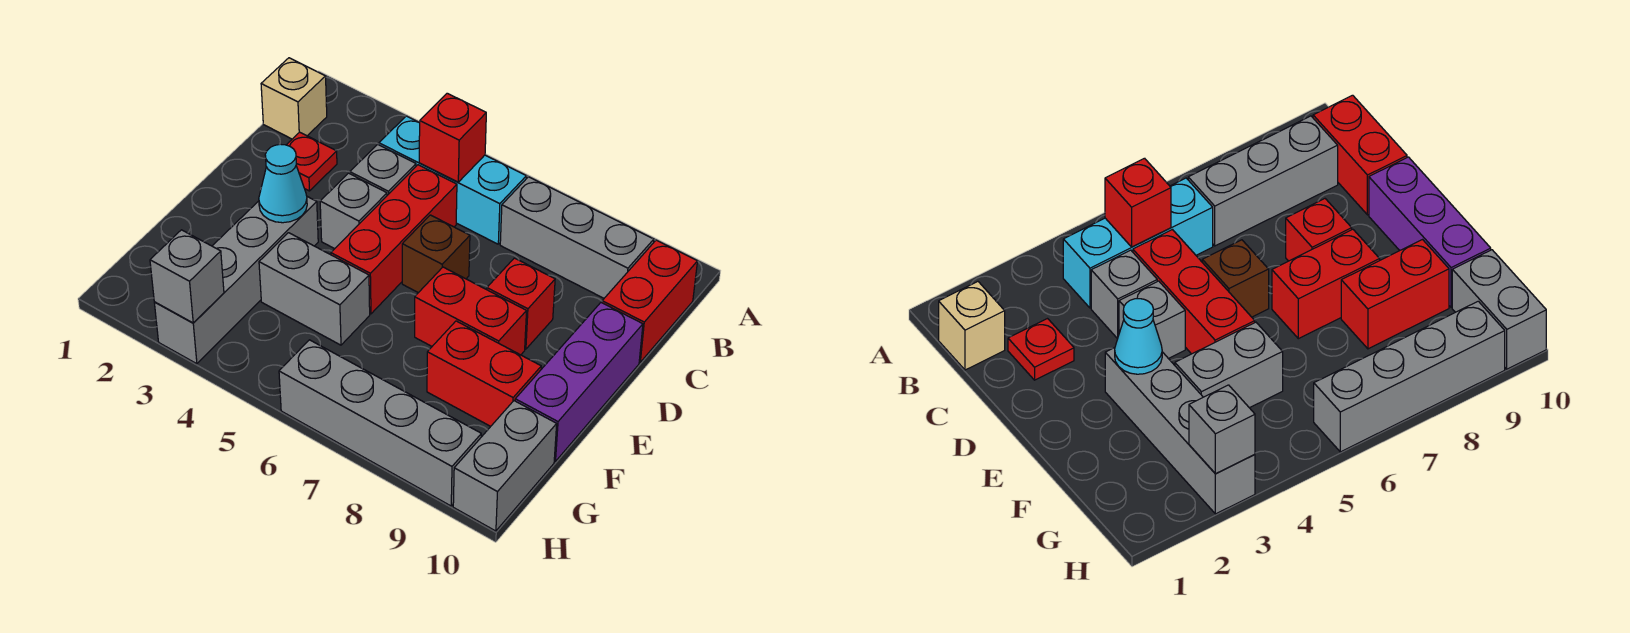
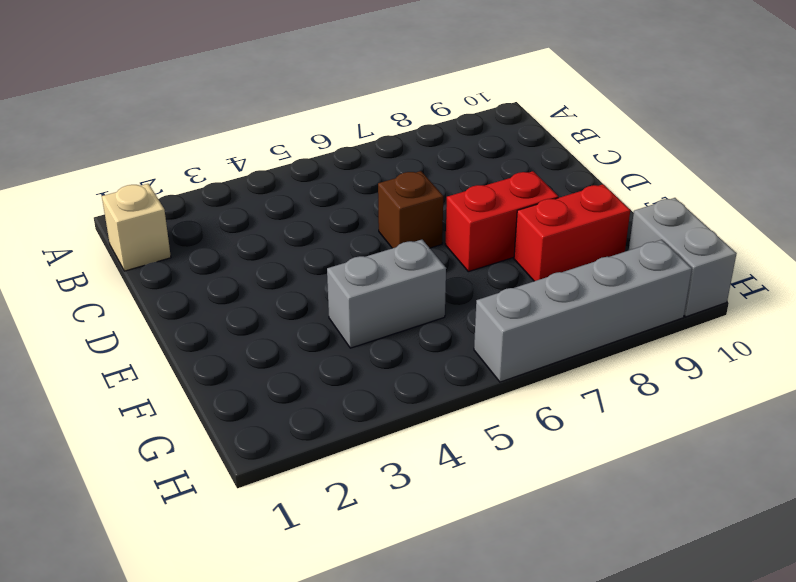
none -> cyan brick B4:B6 level 1
none -> grey brick B7:B9 level 1
none -> red brick B10:C10 level 1

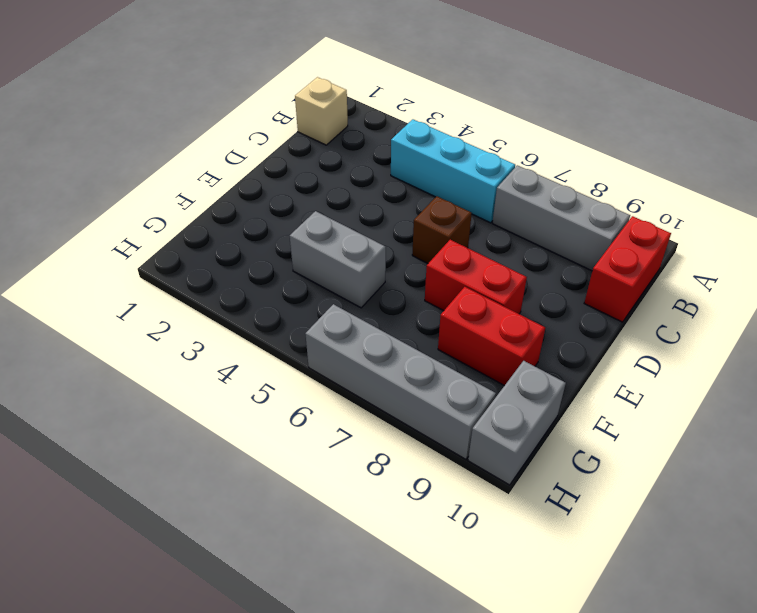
none -> red plate C2 level 1
none -> grey brick C4 level 1
none -> red brick C5:E5 level 1

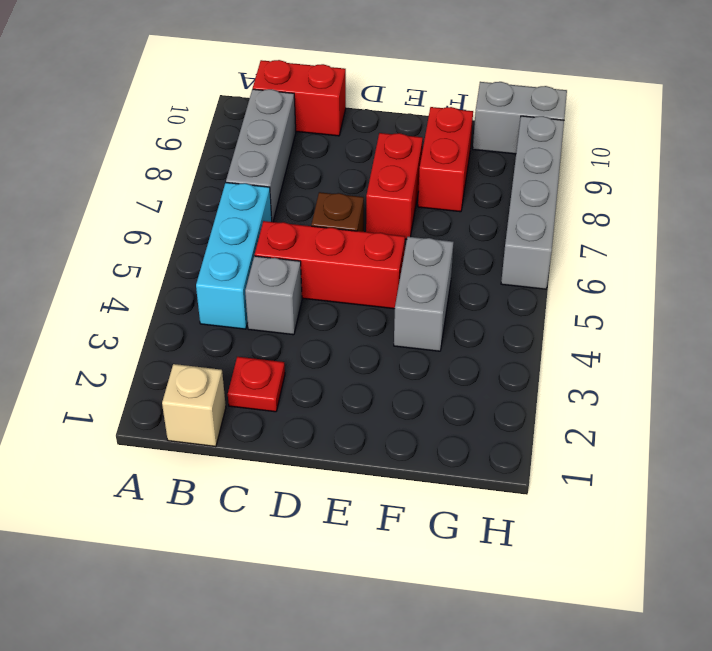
none -> grey brick D4 level 1
none -> red brick D8 level 1
none -> purple brick D10:F10 level 1

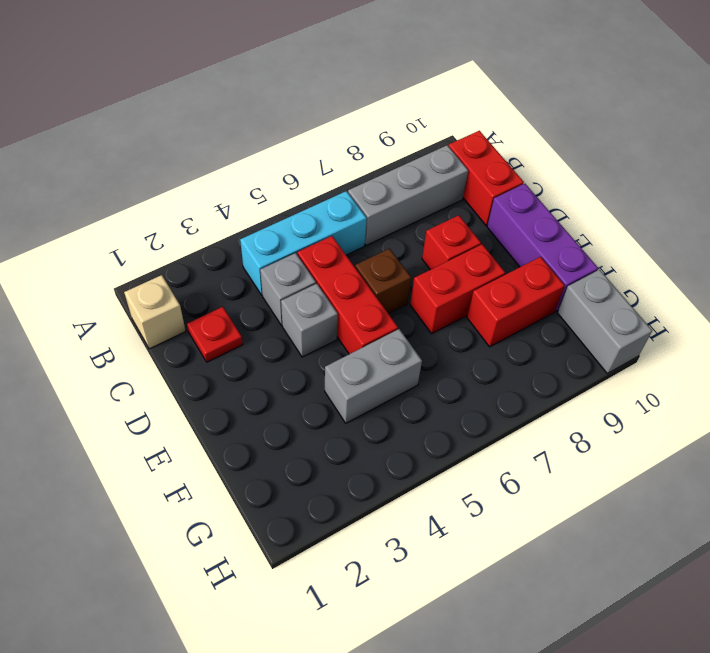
none -> grey brick E3:H3 level 1
none -> grey brick H6:H9 level 1
none -> red brick B5 level 2

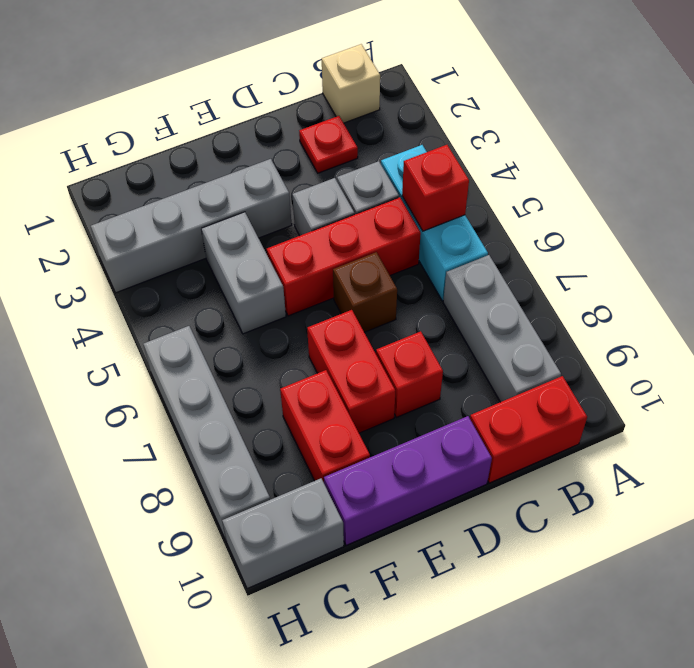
none -> cyan cone E3 level 2
none -> grey brick H3 level 2

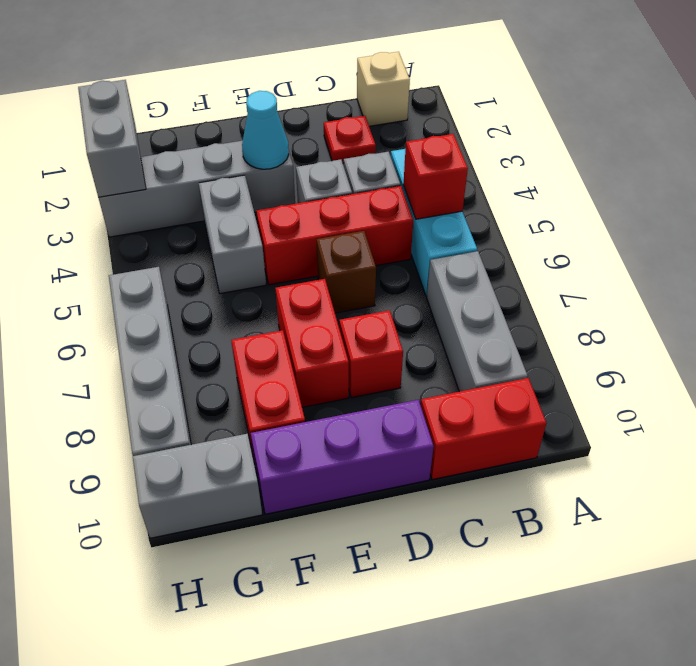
grey brick H2:H3 level 2 -> grey brick H3 level 2

